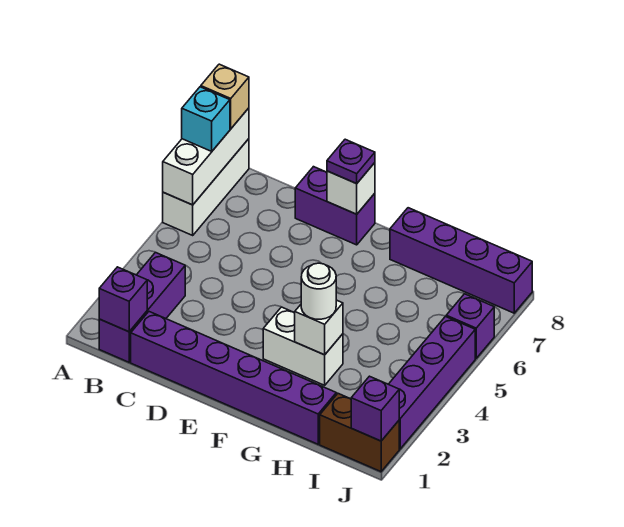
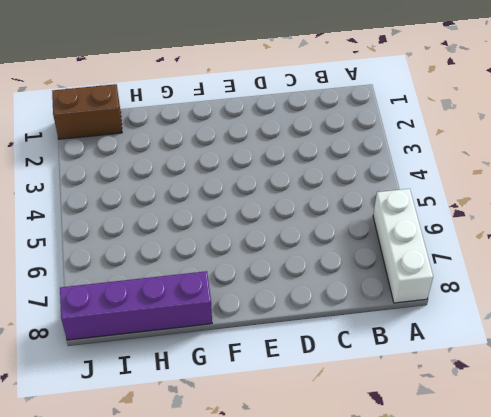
none -> purple brick B1:B3 level 1
none -> purple brick C1:H1 level 1
none -> purple brick D8:E8 level 1

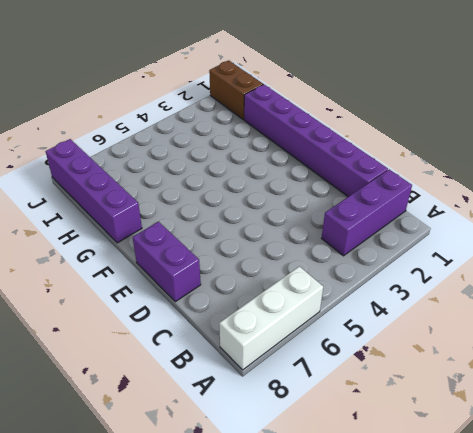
none -> white brick F3:G3 level 1
none -> purple brick J2:J5 level 1
none -> purple brick J6 level 1

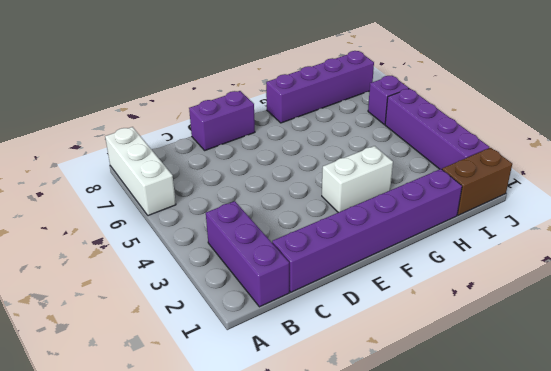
none -> white brick A6:A8 level 2
none -> purple brick B1 level 2
none -> white brick E8 level 2

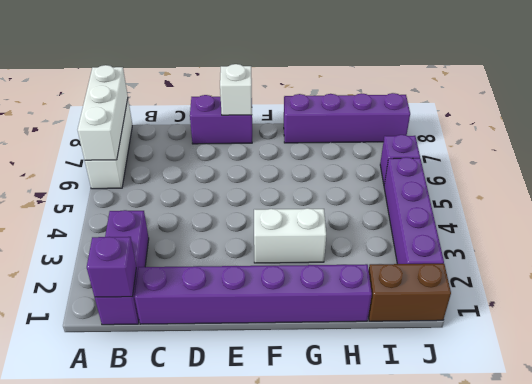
none -> white brick G3 level 2
none -> purple brick J1 level 2
none -> cyan brick A7 level 3

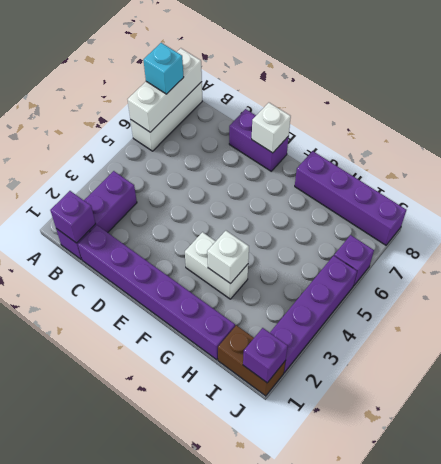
none -> tan brick A8 level 3
none -> purple plate E8 level 3
none -> white round brick G3 level 3

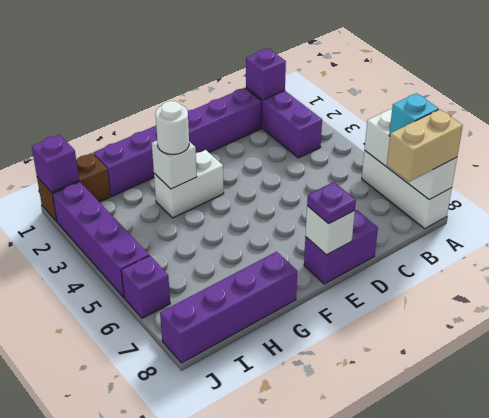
tan brick A8:B8 level 3 -> tan brick A8 level 3

